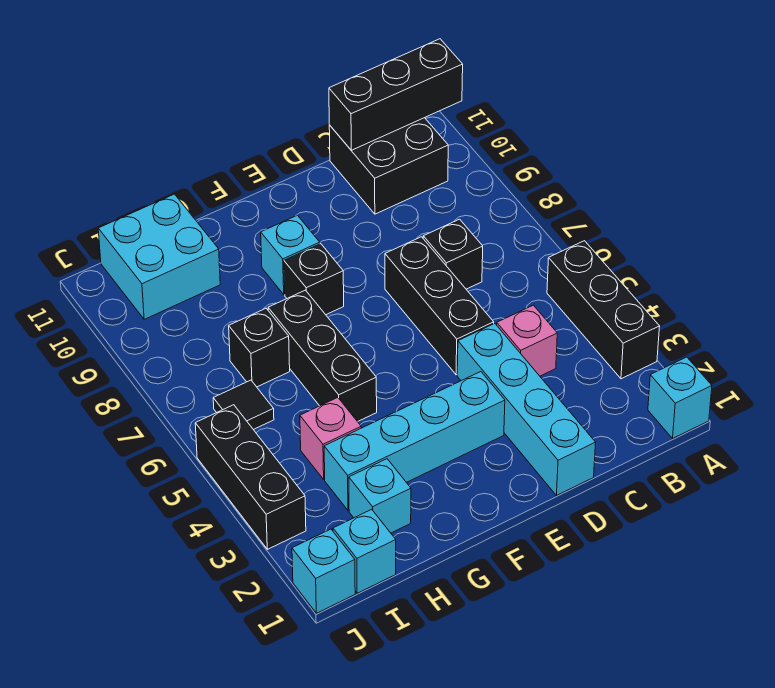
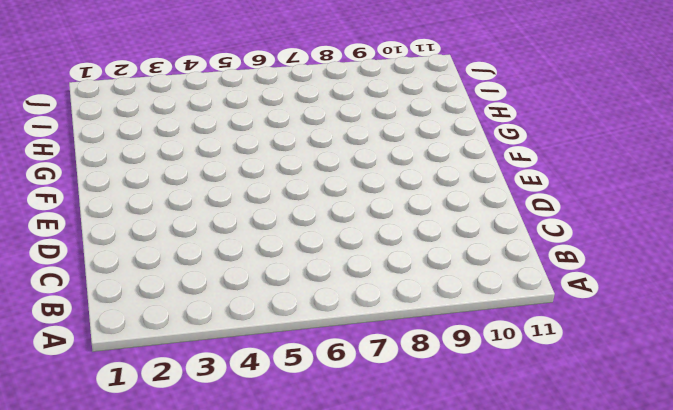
none -> cyan brick A1 level 1
none -> black brick A3:A5 level 1
none -> black brick B10:C11 level 1

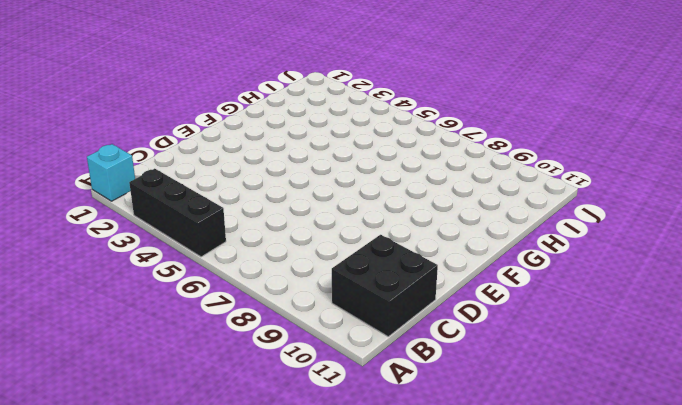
none -> pink brick C4 level 1
none -> black brick C7 level 1
none -> cyan brick D1:D4 level 1

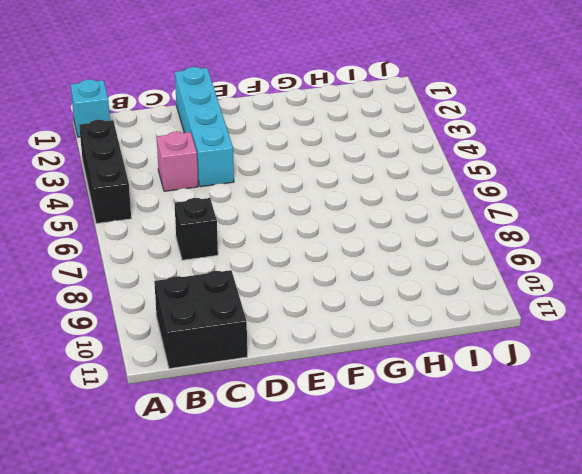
none -> black brick D5:D7 level 1
none -> cyan brick E3:H3 level 1
none -> black brick F8 level 1

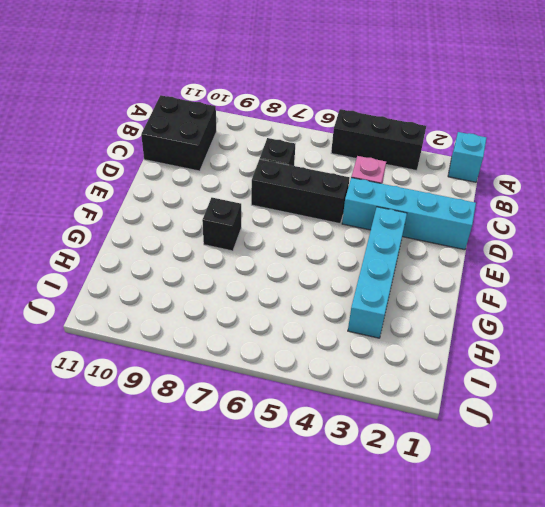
none -> cyan brick F9 level 1
none -> black brick G5:G7 level 1
none -> cyan brick H2 level 1

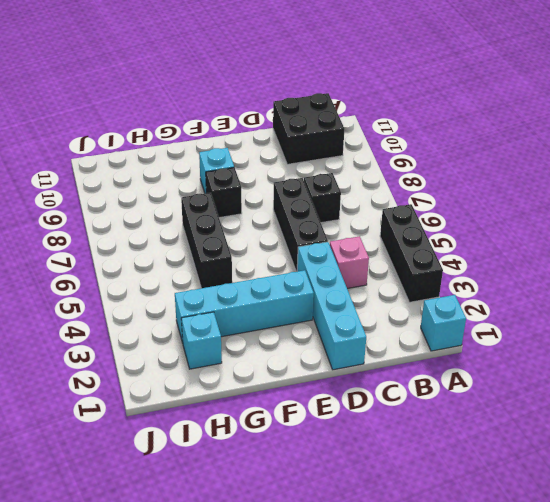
none -> pink brick H4 level 1
none -> black brick H7 level 1
none -> cyan brick H10:I11 level 1

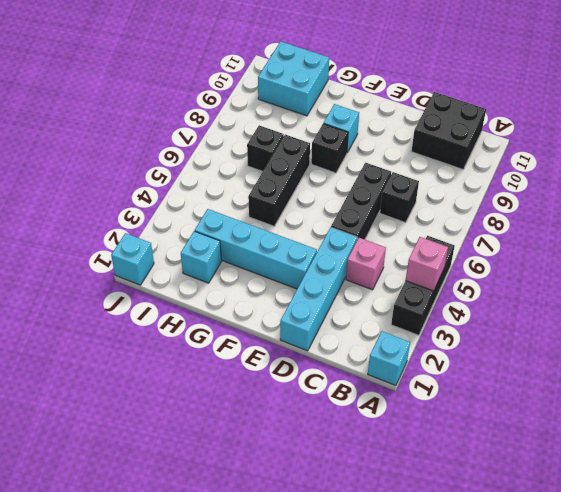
pink brick A4 level 2 -> pink brick H4 level 1
none -> cyan brick I1 level 1
none -> black tile I6 level 1
none -> black brick J3:J5 level 1

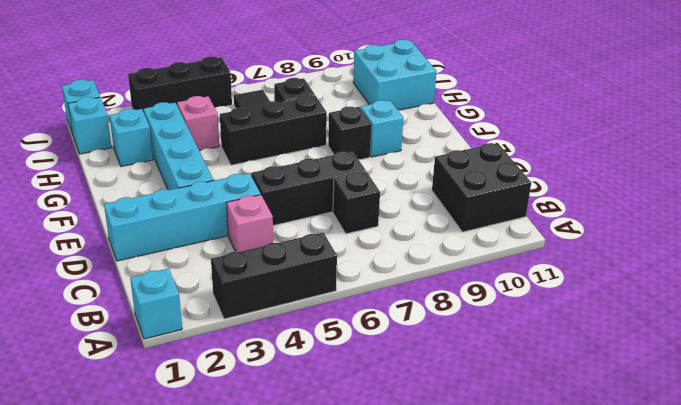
none -> black brick A11:C11 level 2

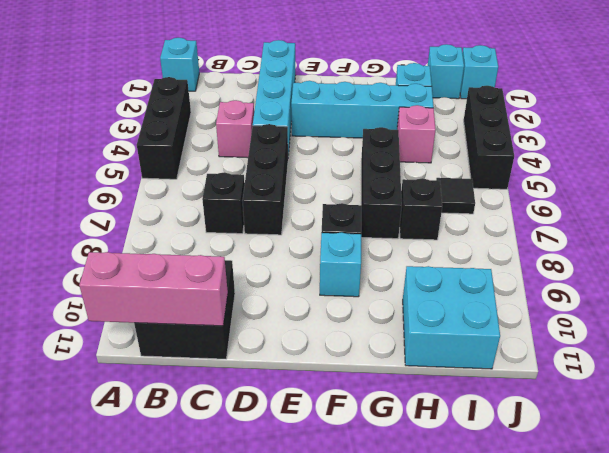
pink brick A11:C11 level 2 -> black brick A11:C11 level 2

